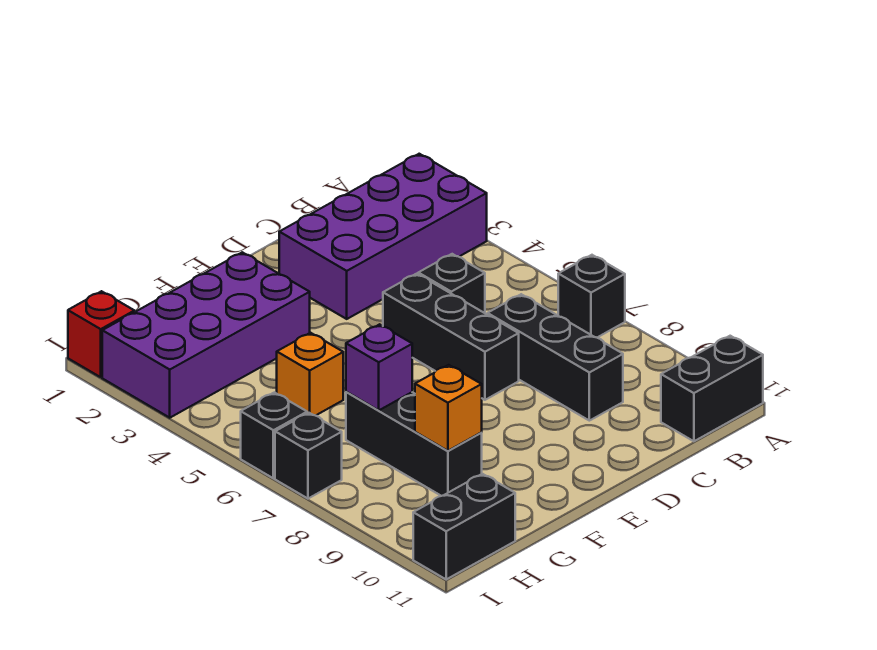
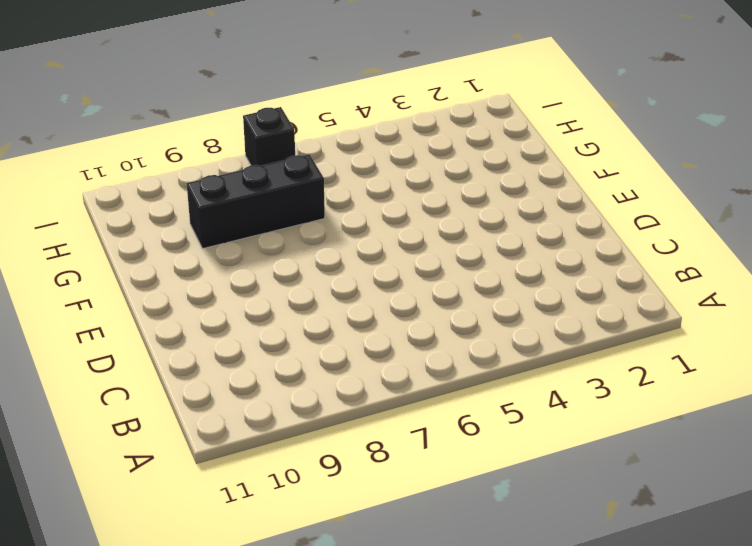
none -> purple brick A2:D3 level 1
none -> black brick A7 level 1
none -> black brick A11:B11 level 1

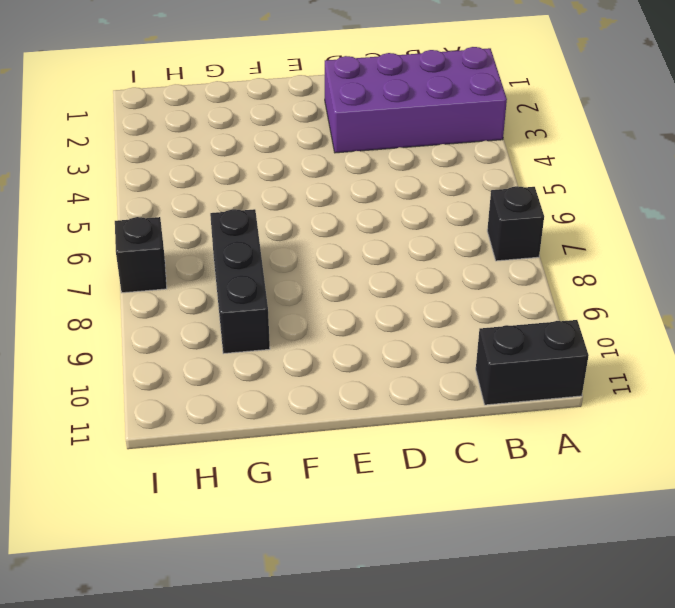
none -> black brick C5 level 1
none -> black brick C7:C9 level 1
none -> black brick D5:D7 level 1

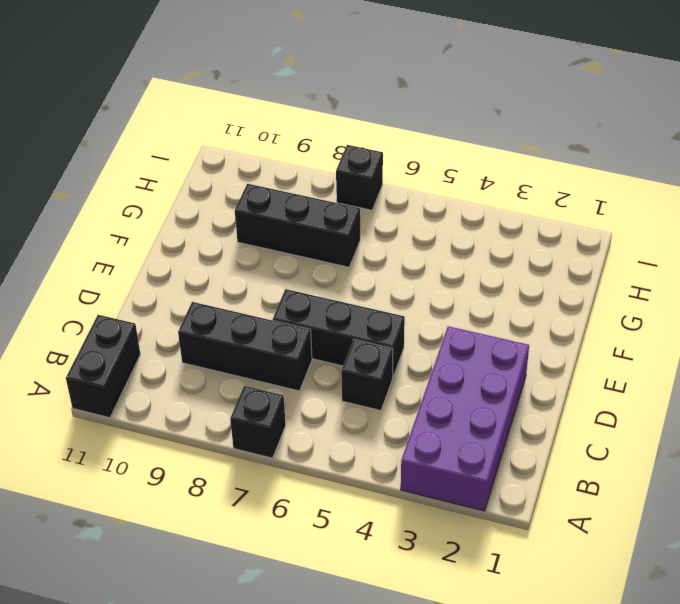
none -> purple brick F2:I3 level 1
none -> orange brick G5 level 1
none -> black brick H11:I11 level 1

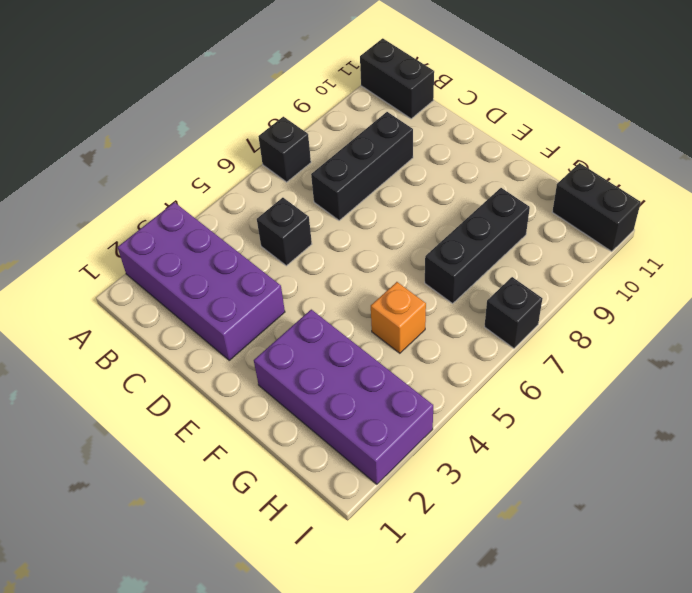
none -> black brick D5:D7 level 1
none -> red brick I1 level 1
none -> black brick I6 level 1

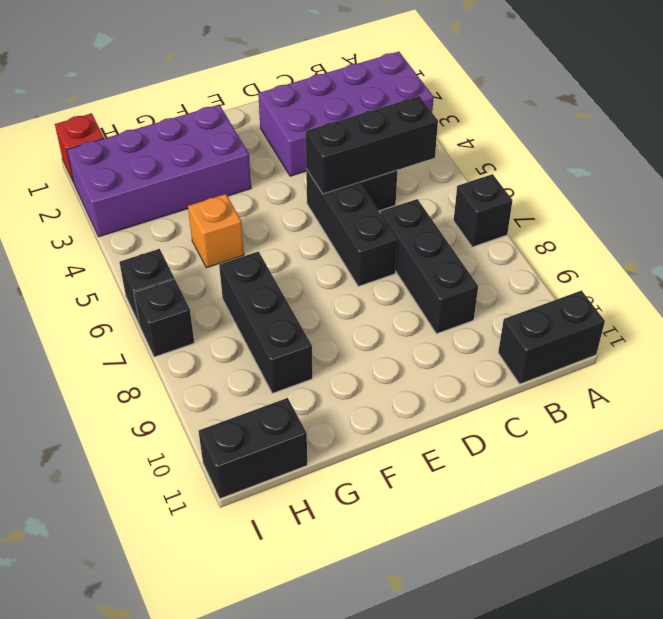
black brick B5:D5 level 2 -> none
none -> purple brick G7 level 2
none -> orange brick G9 level 2

